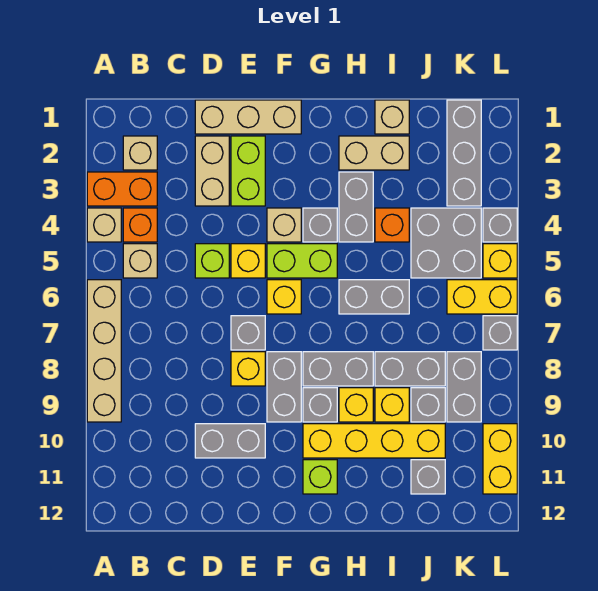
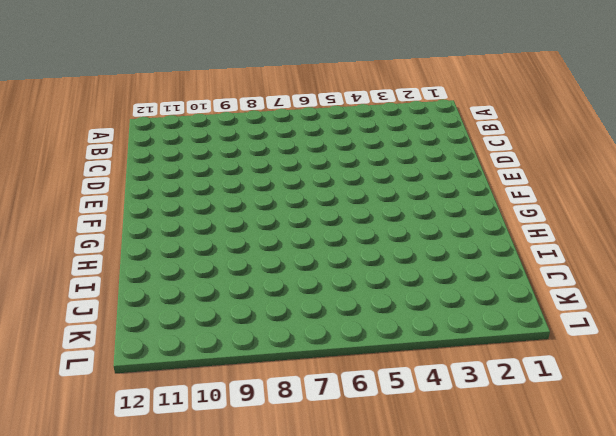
none -> orange brick A3:B3 level 1
none -> tan brick A4 level 1
none -> tan brick A6:A9 level 1
none -> tan brick B2 level 1

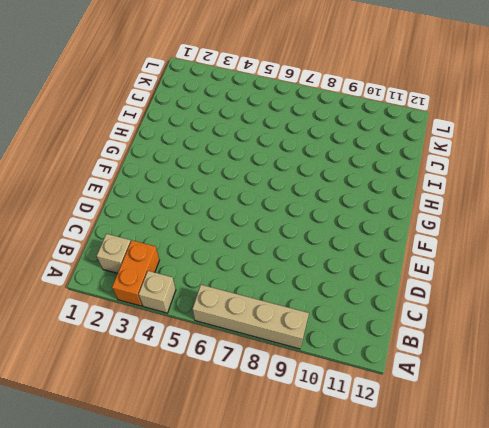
none -> orange brick B4 level 1
none -> tan brick B5 level 1
none -> tan brick D1:F1 level 1
none -> tan brick D2:D3 level 1

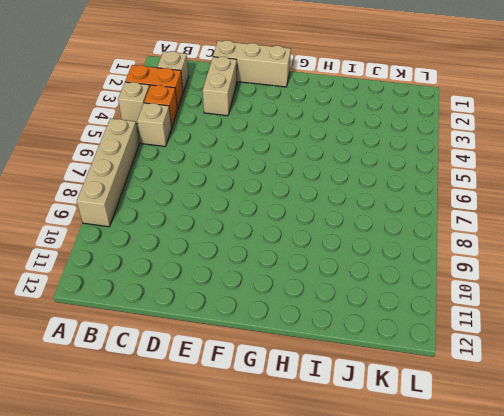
none -> lime brick D5 level 1
none -> grey brick D10:E10 level 1
none -> lime brick E2:E3 level 1
none -> yellow brick E5 level 1

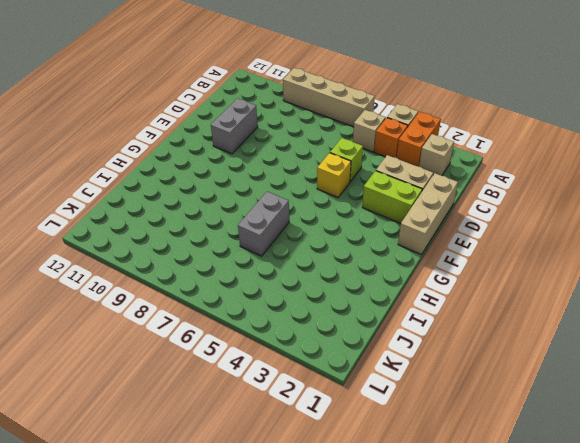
none -> grey brick E7 level 1
none -> yellow brick E8 level 1
none -> tan brick F4 level 1
none -> lime brick F5:G5 level 1

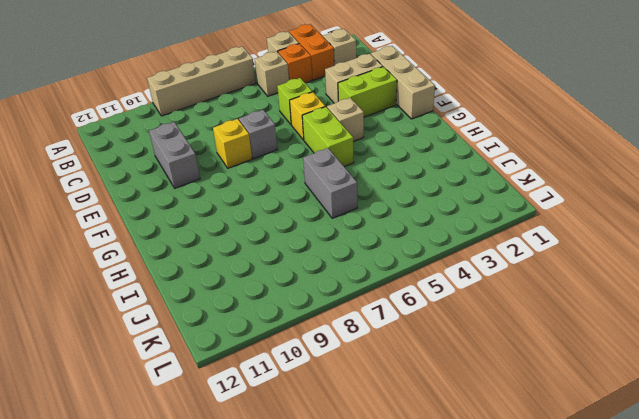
none -> yellow brick F6 level 1
none -> grey brick F8:F9 level 1
none -> grey brick G4 level 1
none -> grey brick G8:H8 level 1

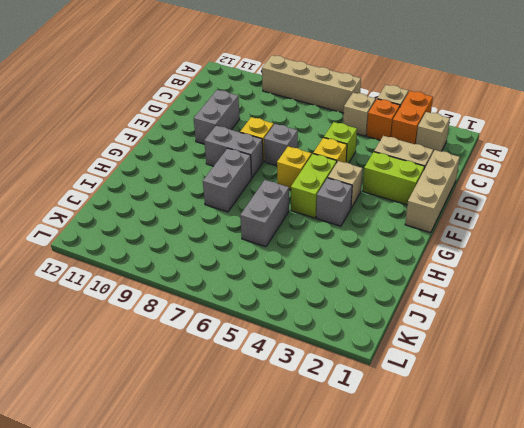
none -> grey brick G9 level 1
none -> yellow brick G10:J10 level 1
none -> lime brick G11 level 1
none -> tan brick H2:I2 level 1

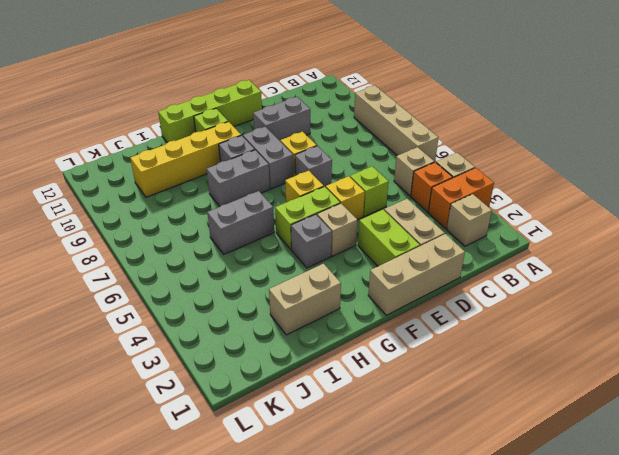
lime brick E12:H12 level 1 -> none
none -> grey brick H3:H4 level 1
none -> yellow brick H9 level 1
none -> tan brick I1 level 1
none -> orange brick I4 level 1

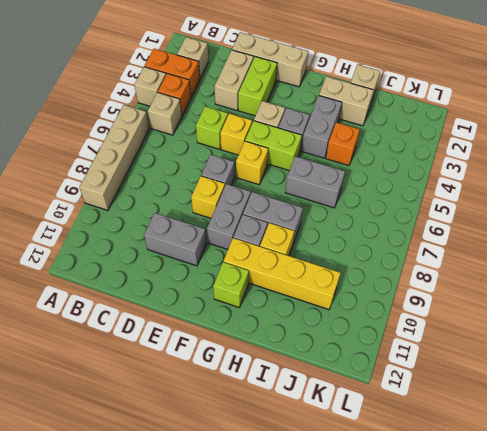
none -> grey brick I8:J8 level 1
none -> yellow brick I9 level 1
none -> grey brick J4:K5 level 1
none -> grey brick J9 level 1

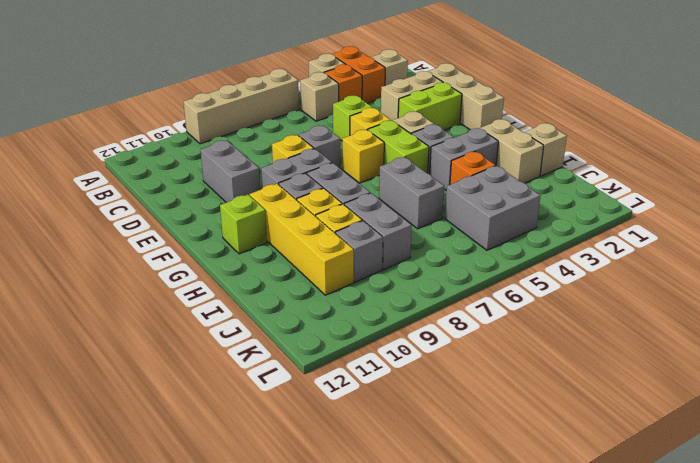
none -> grey brick J11 level 1
none -> grey brick K1:K3 level 1
none -> yellow brick K6:L6 level 1
none -> grey brick K8:K9 level 1

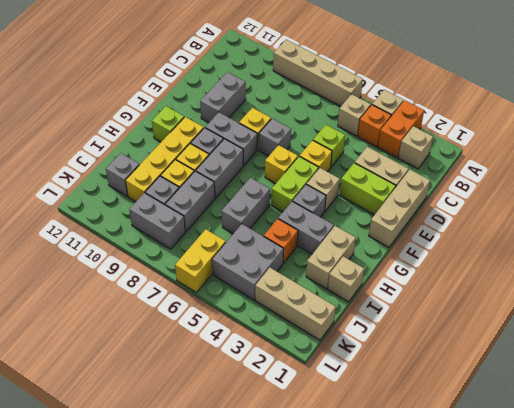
tan brick K1:K3 level 1 -> grey brick K1:K3 level 1
none -> grey brick L4 level 1
none -> yellow brick L5 level 1
none -> grey brick L7 level 1
none -> yellow brick L10:L11 level 1

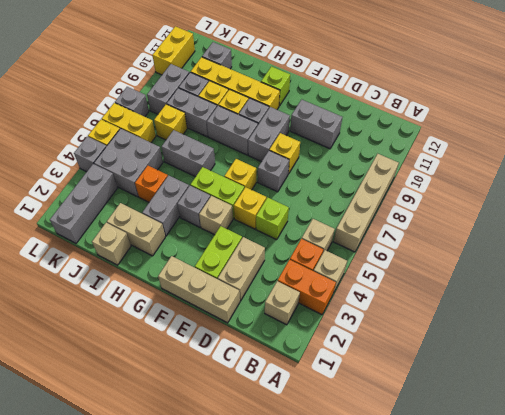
yellow brick J7 level 1 -> none

